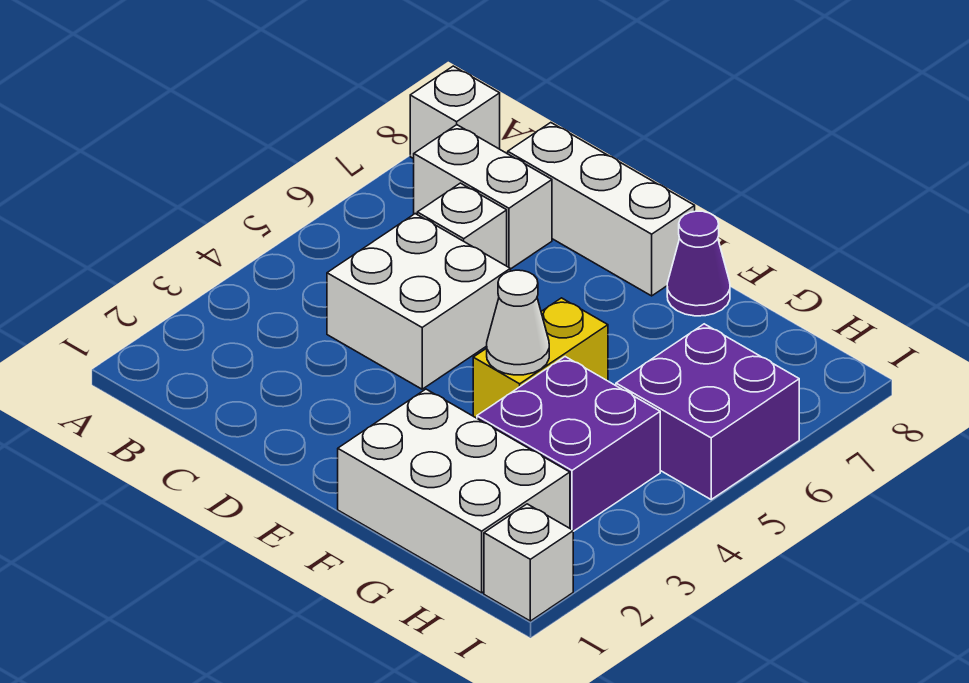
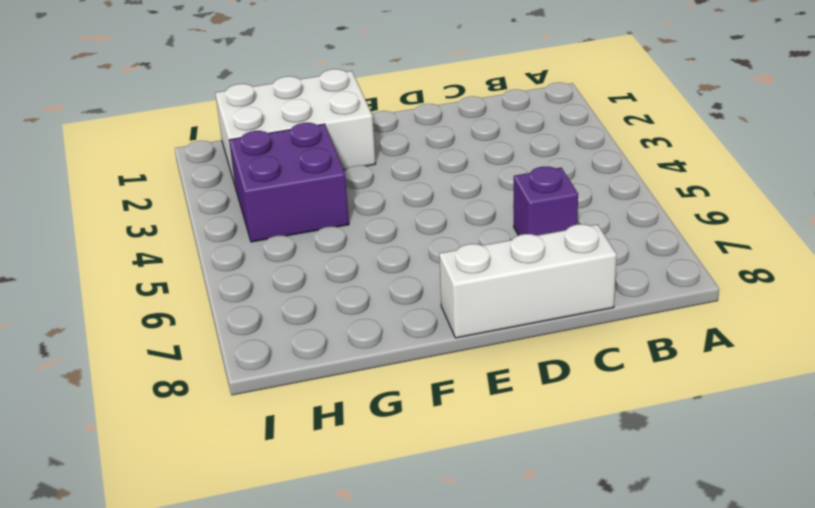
purple brick C6 level 1 -> white brick C6 level 1
none -> white brick A8 level 1
none -> white brick B7:C7 level 1
none -> white brick C4:D5 level 1

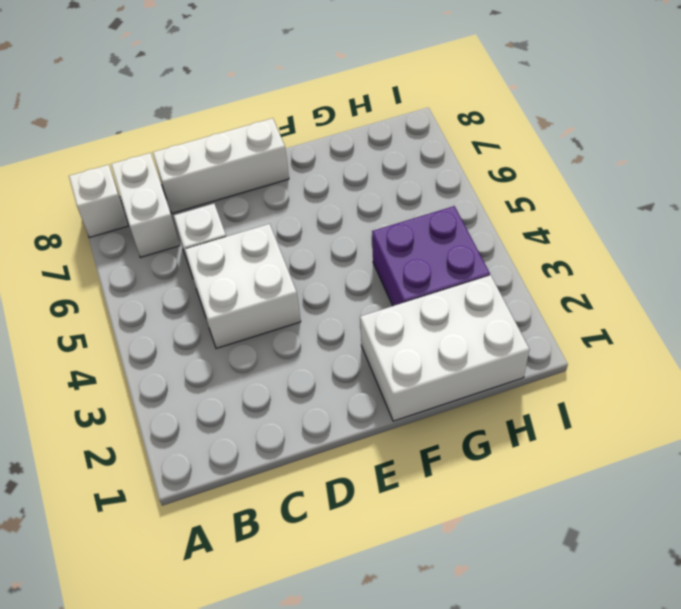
white brick B7:B8 level 1 -> white brick B7:C7 level 1
none -> yellow brick F4:F5 level 1
none -> purple cone F8 level 1
none -> purple brick H5:I6 level 1

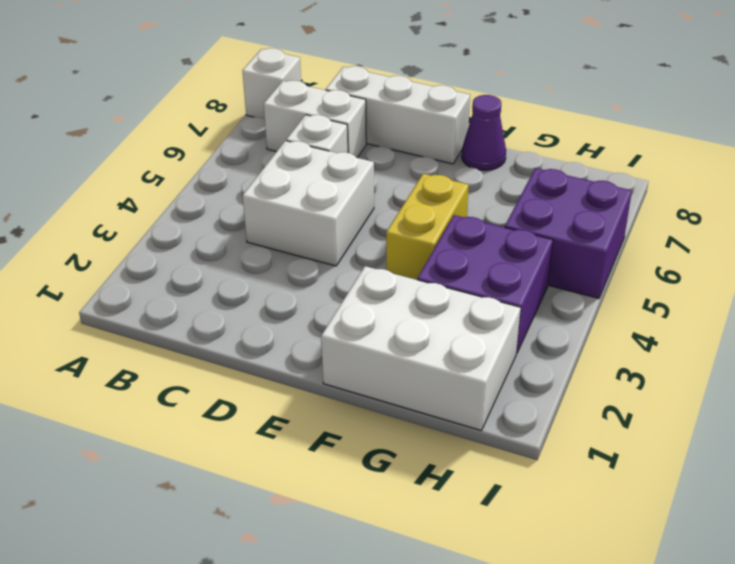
none -> white brick I1 level 1
none -> white cone F4 level 2

